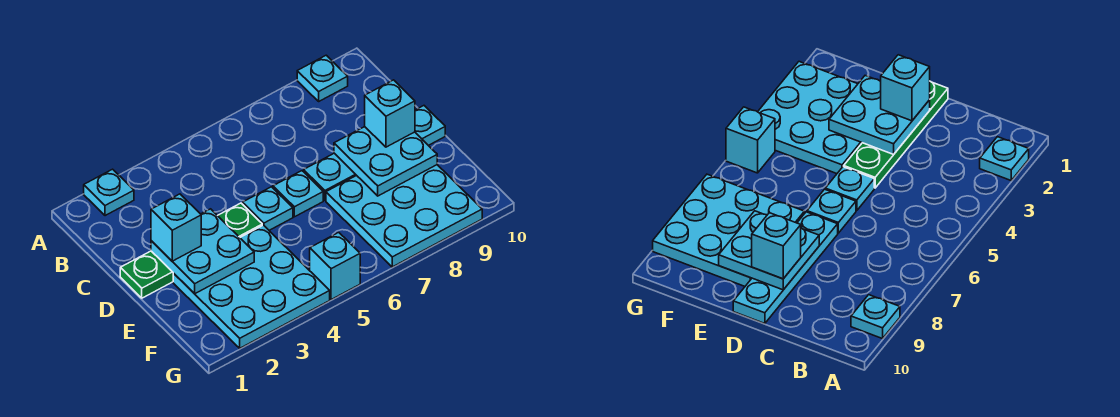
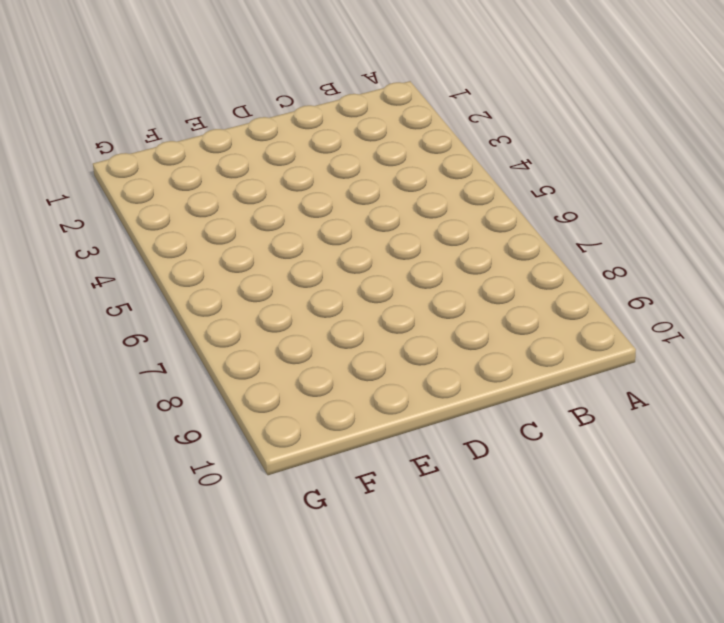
none -> cyan plate A2 level 1
none -> cyan plate A9 level 1
none -> green plate D1:D4 level 1

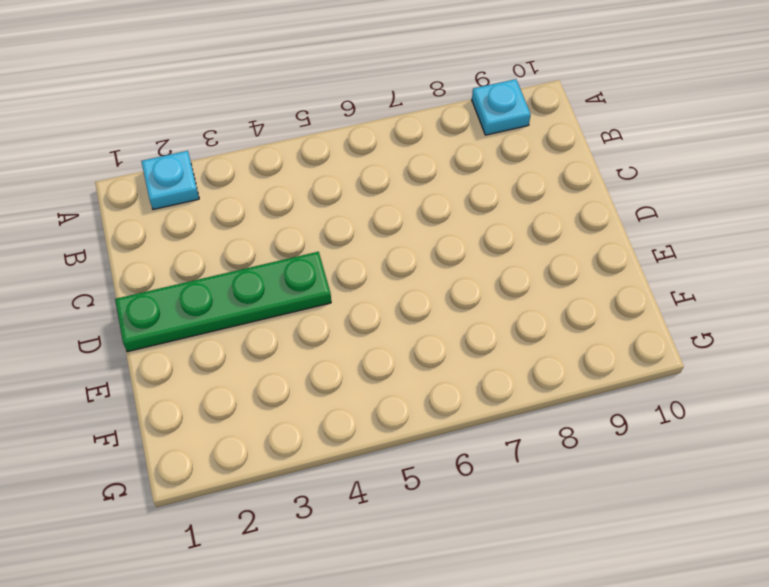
none -> cyan plate D5 level 1
none -> cyan plate D6 level 1
none -> cyan plate D7:D10 level 1

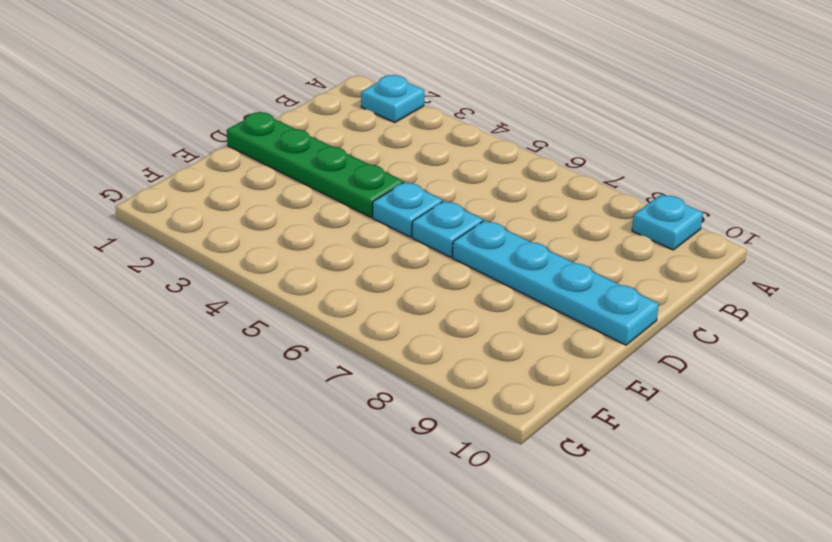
none -> cyan plate E2:G4 level 1
none -> cyan plate E7:G9 level 1
none -> cyan brick G5 level 1

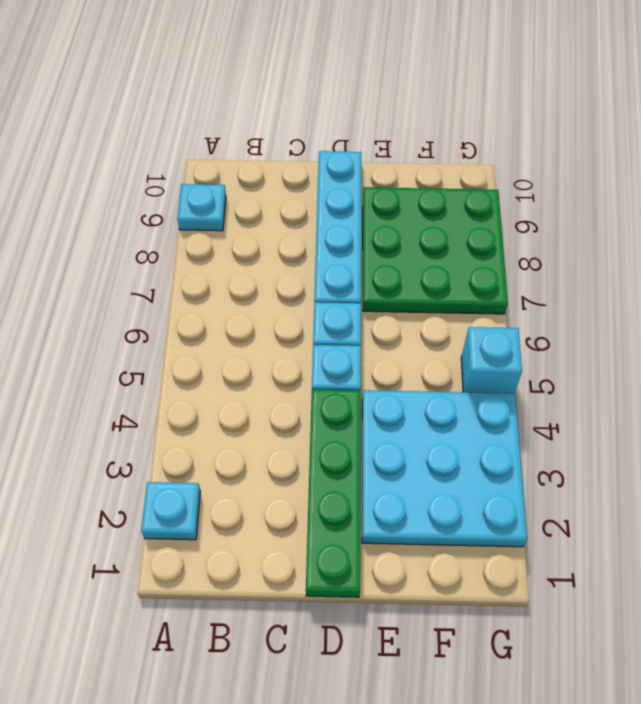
green plate E7:G9 level 1 -> cyan plate E7:G9 level 1
none -> cyan plate D2:E3 level 2
none -> cyan plate D8:E9 level 2
none -> cyan brick D2 level 3

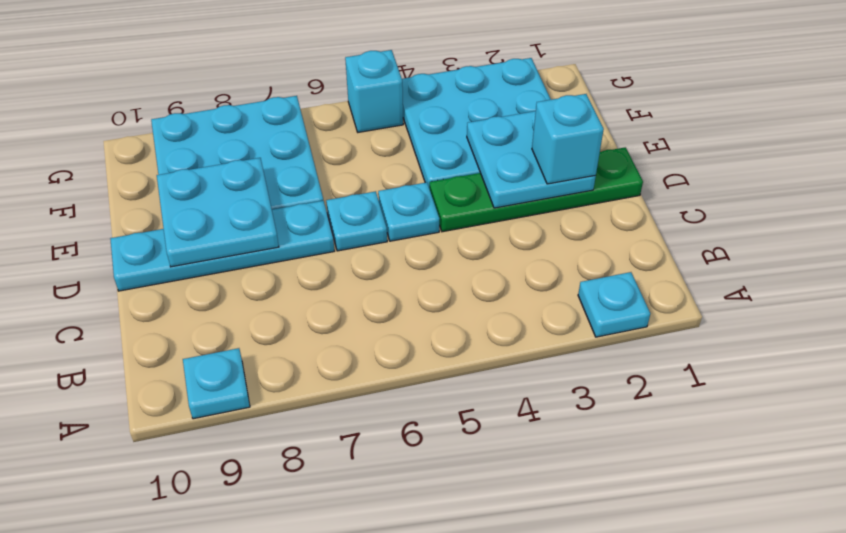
none -> cyan brick D9 level 3

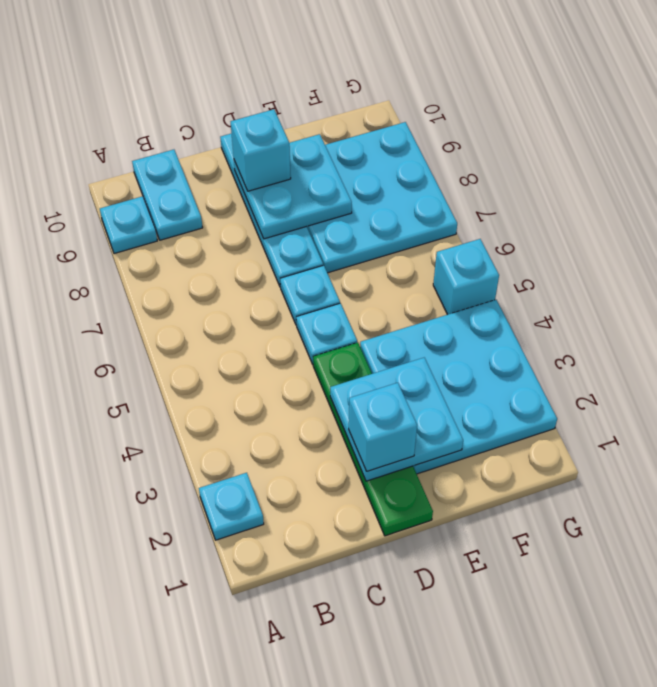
cyan plate B9:B10 level 1 -> none

